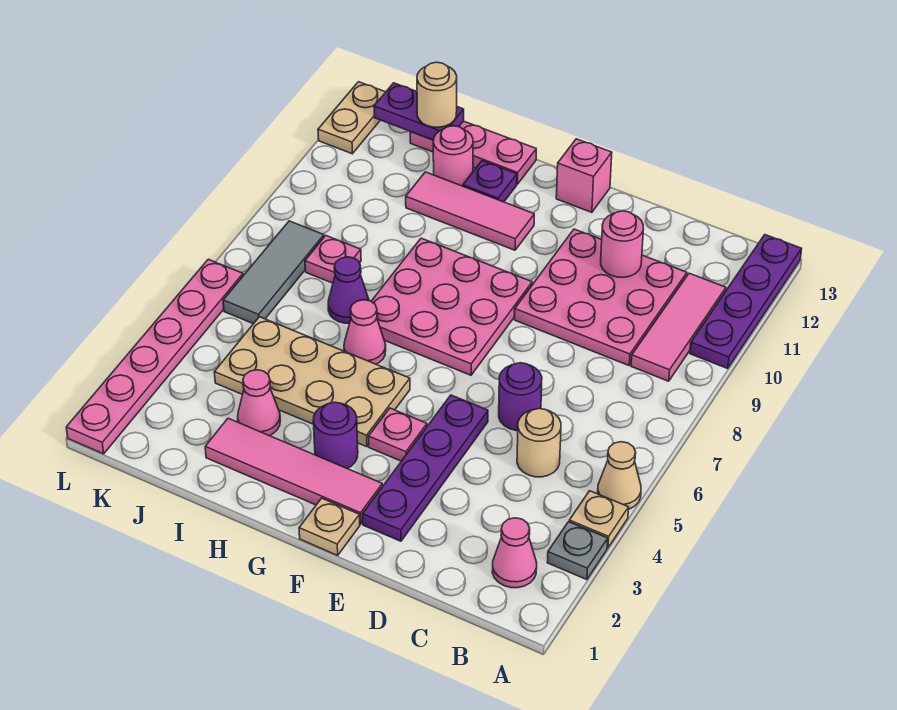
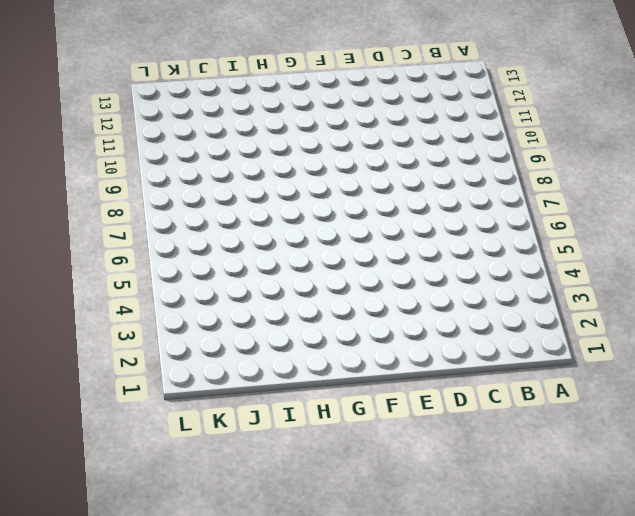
none -> grey plate A3 level 1
none -> tan plate A4 level 1
none -> tan cone A5 level 1
none -> purple plate A10:A13 level 1

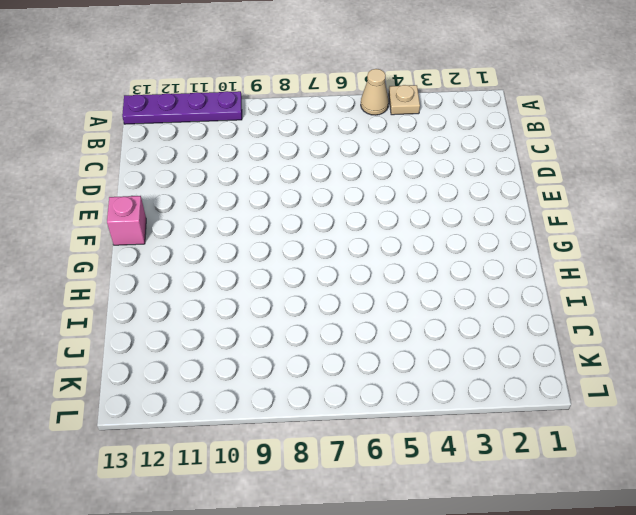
none -> grey plate A3 level 1
none -> pink cone B2 level 1
none -> pink tile B9:B11 level 1
none -> tan round brick C5 level 1

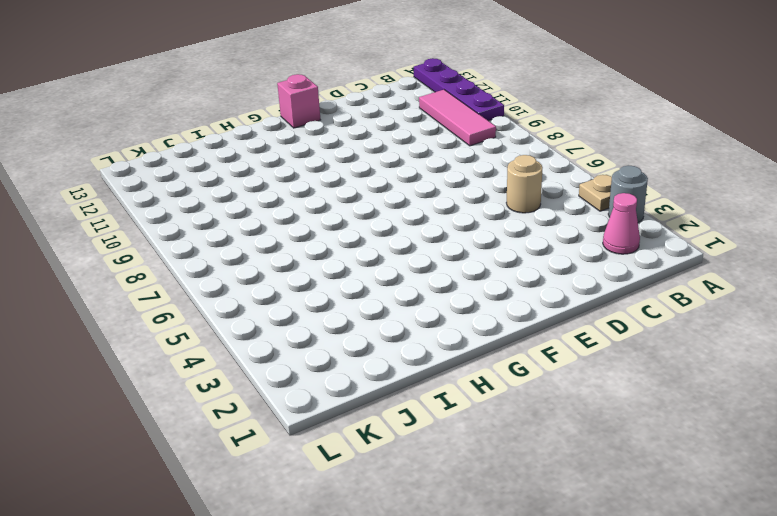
grey round brick A3 level 1 -> grey plate A3 level 1
none -> tan cone A5 level 1
none -> pink plate C9:E11 level 1
none -> purple round brick D6 level 1
none -> purple plate E2:E5 level 1

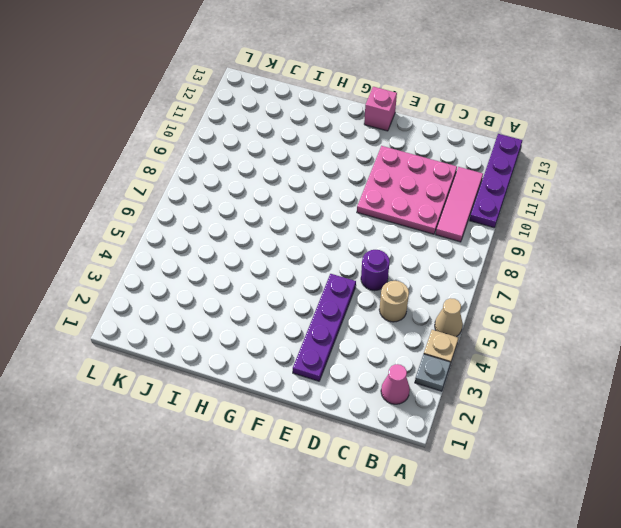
none -> tan plate F1 level 1
none -> pink tile F2:I2 level 1
none -> pink plate F4 level 1
none -> pink plate F7:H9 level 1

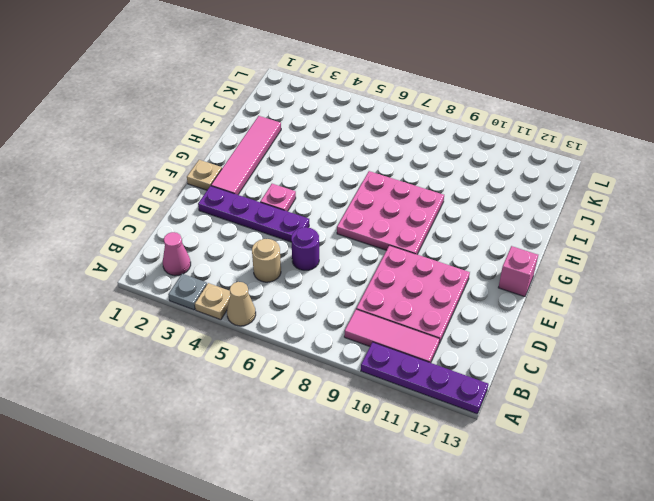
none -> purple round brick G3 level 1
none -> tan plate G4:J5 level 1
none -> pink tile G11:I11 level 1
none -> pink cone H6 level 1

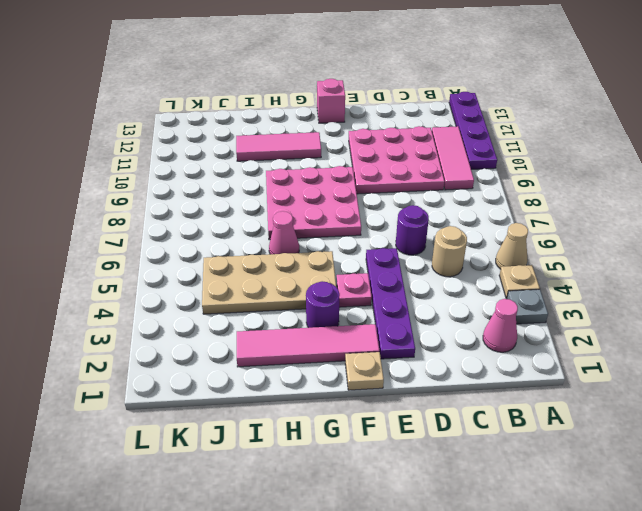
none -> purple plate H12 level 1
none -> pink plate H13:J13 level 1
none -> pink cone I3 level 1
none -> purple cone I7 level 1

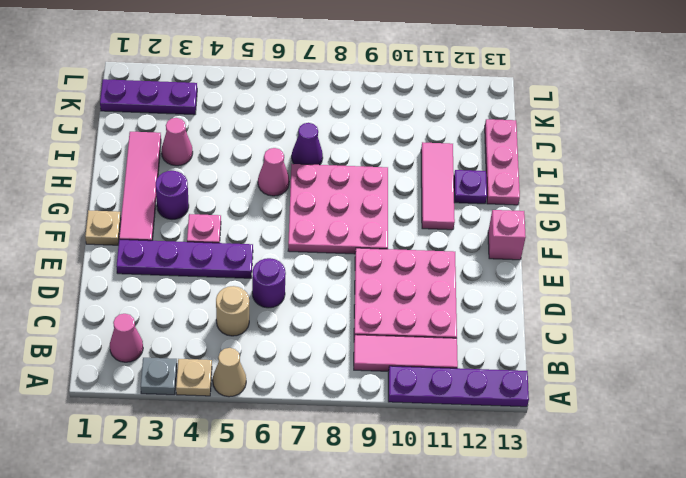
purple plate K1:K3 level 1 -> none
none -> tan plate G4:J5 level 1
none -> pink round brick I12 level 1
none -> pink plate J8 level 1
none -> grey tile K6:K8 level 1

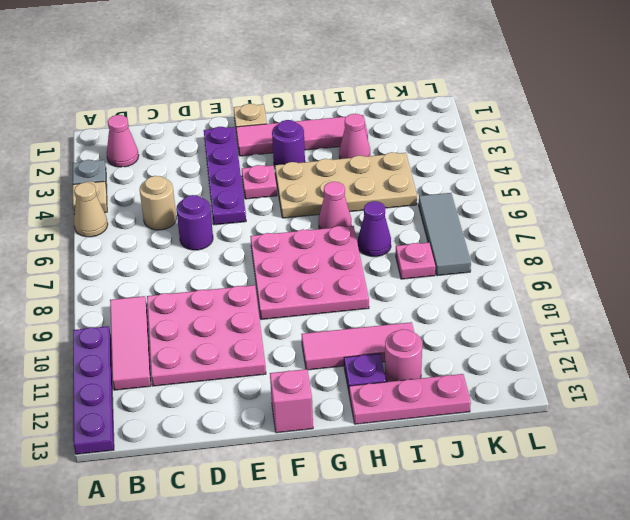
none -> pink plate L1:L6 level 1
none -> tan plate L12:L13 level 1
none -> pink round brick D11 level 2
none -> purple plate J13:K13 level 2

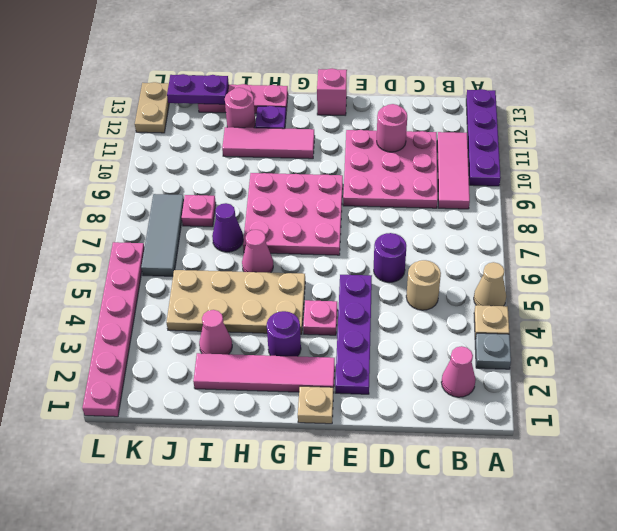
none -> tan round brick J13 level 3

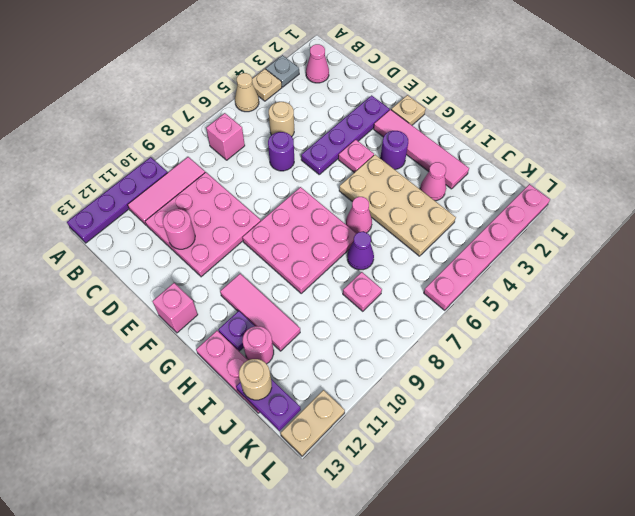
pink brick B7 level 1 -> none
none -> grey tile K6:K8 level 1

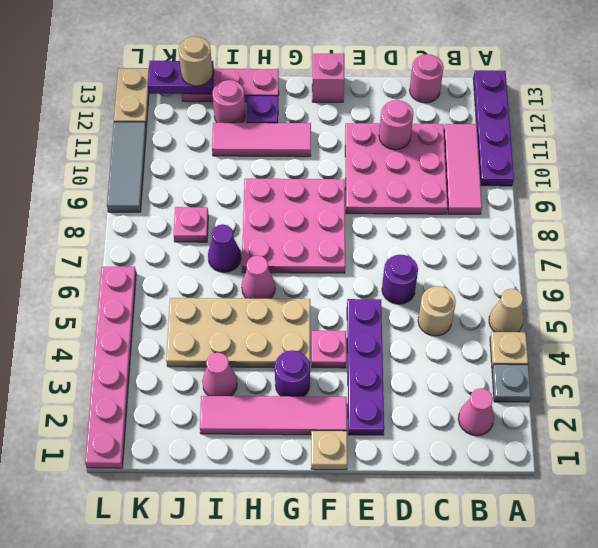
pink round brick C13 level 1 -> none
grey tile L9:L11 level 1 -> grey tile K6:K8 level 1

